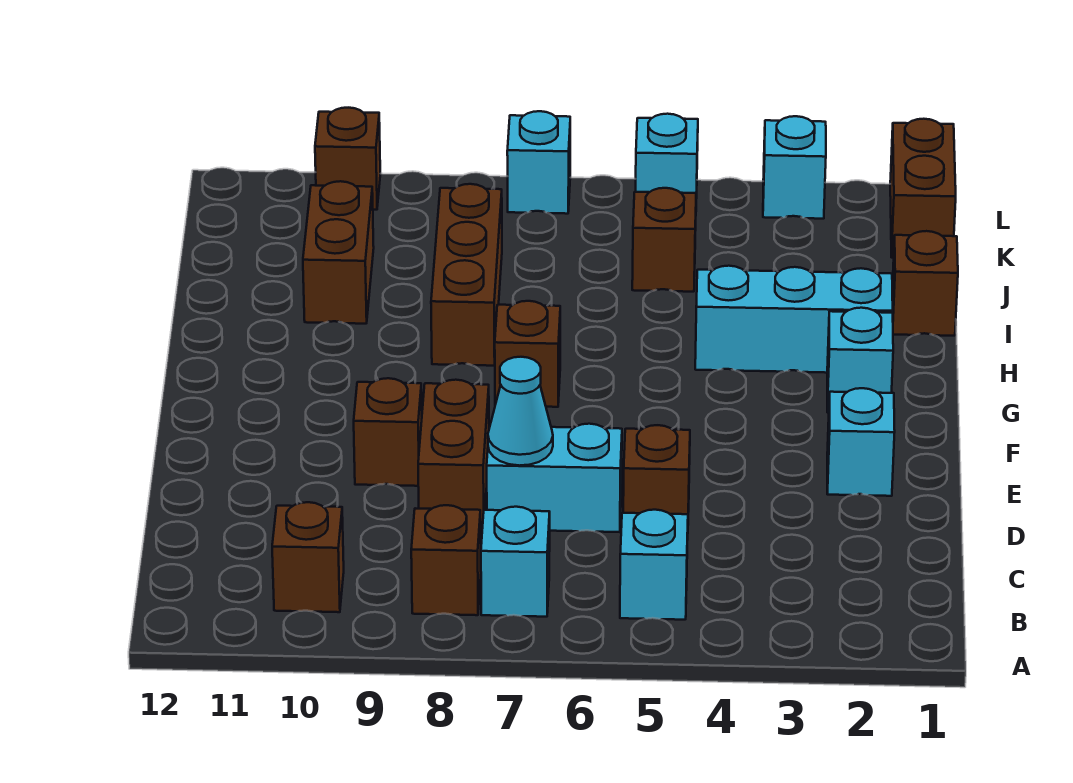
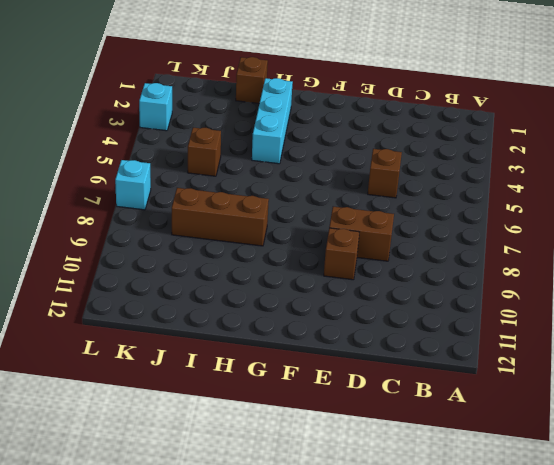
none -> cyan brick B5 level 1
none -> cyan brick B7 level 1
none -> brown brick B8 level 1

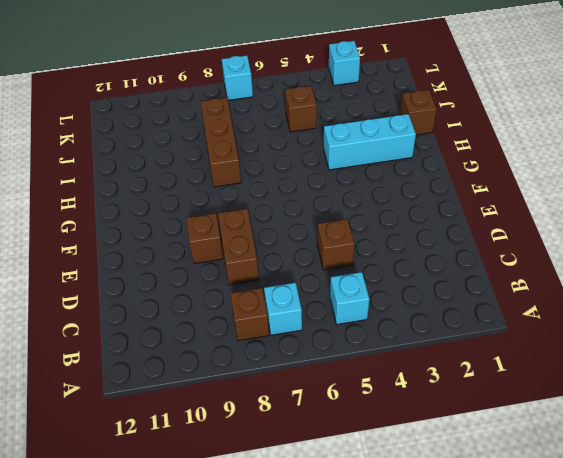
none -> brown brick B10 level 1
none -> cyan brick D6:D7 level 1
none -> cyan brick E2 level 1

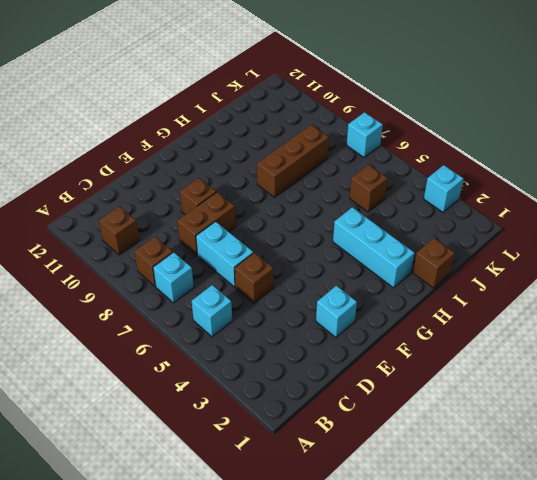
none -> cyan brick G2 level 1
none -> brown brick G7 level 1
none -> brown brick I10:J10 level 1

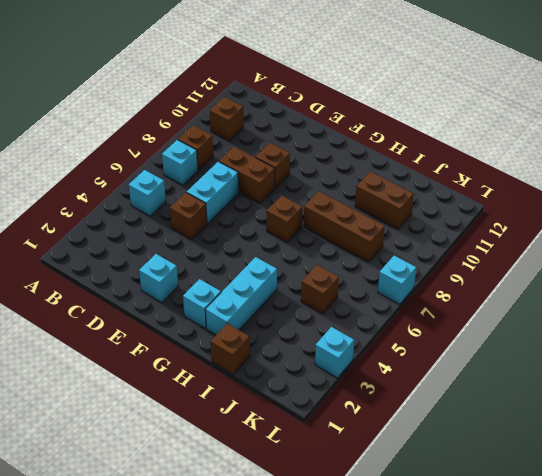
none -> brown brick K1:L1 level 1
none -> cyan brick L5 level 1
none -> brown brick L10 level 1

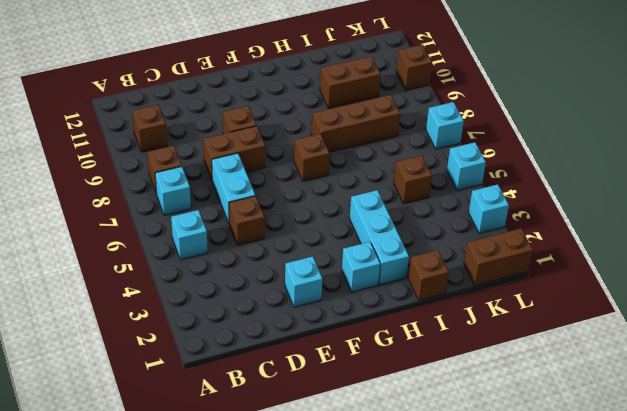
none -> cyan cone D7 level 2

